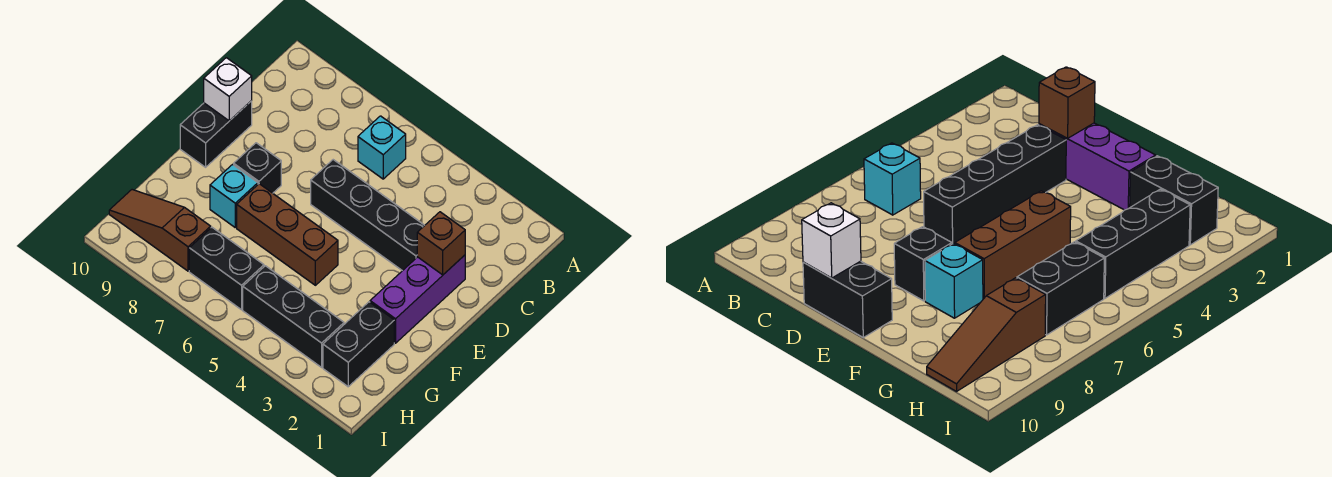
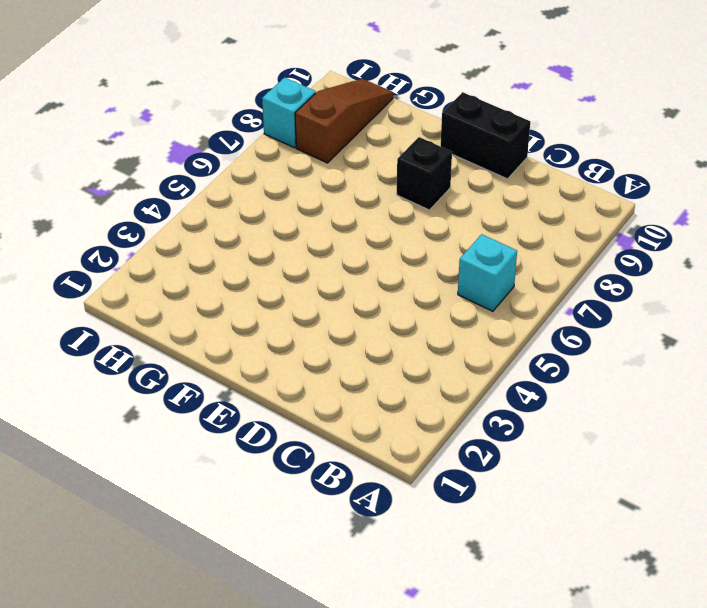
cyan brick I8 level 1 -> cyan brick F8 level 1
none -> purple brick D2:F2 level 1
none -> black brick D3:D6 level 1
none -> brown brick F5:F7 level 1

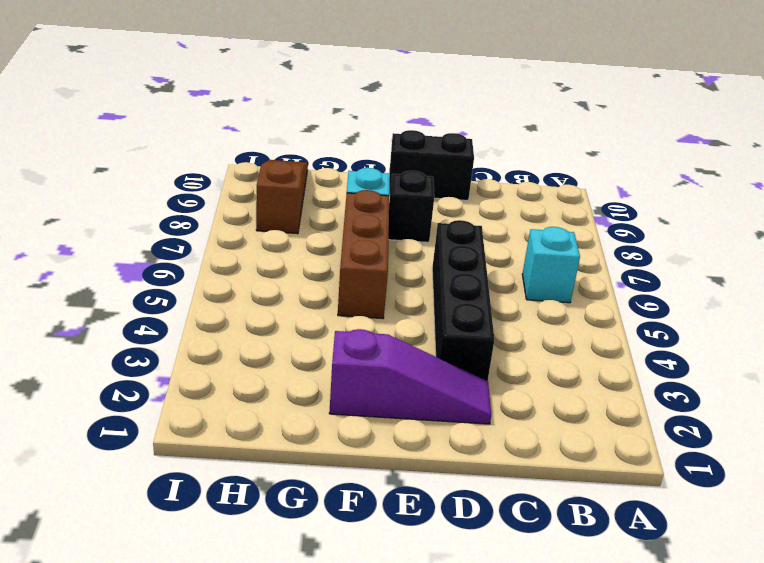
purple slope D2:F2 level 1 top F -> purple brick D2:F2 level 1
none -> black brick G2:H2 level 1
none -> black brick H3:H5 level 1
none -> black brick H6:H7 level 1

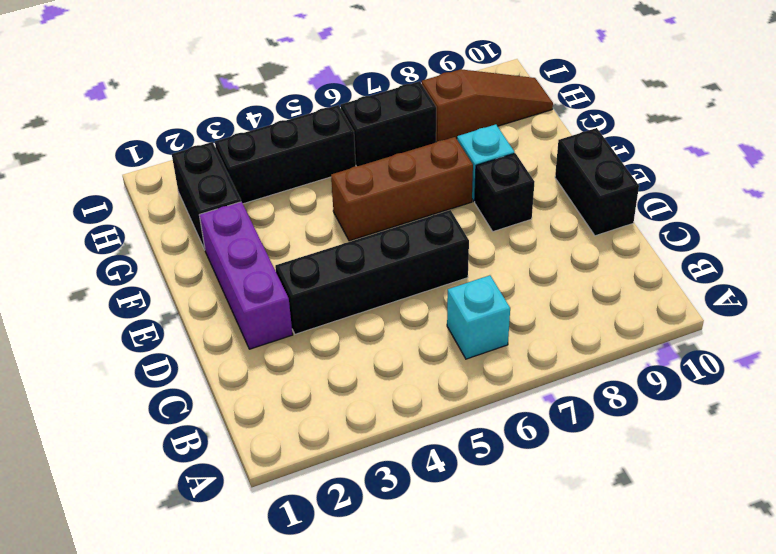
none -> brown brick D2 level 2
none -> white brick D10 level 2

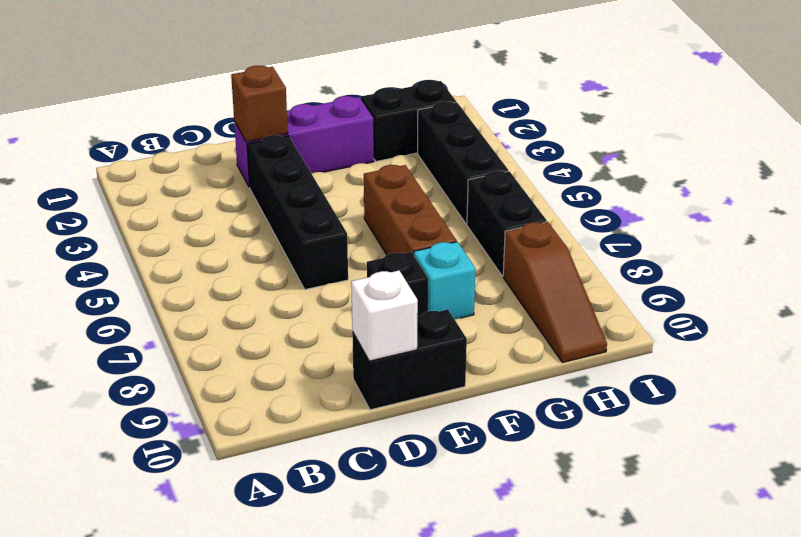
none -> cyan brick B6 level 1

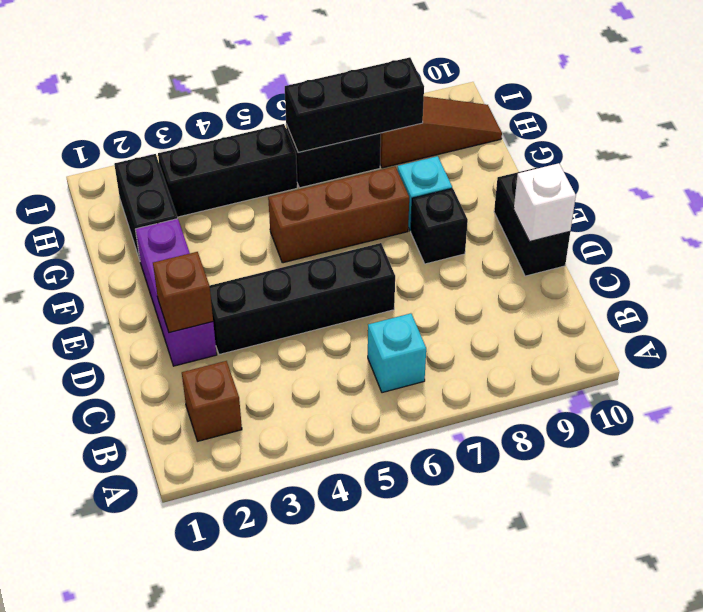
brown brick B2 level 1 -> none
black brick H6:H8 level 2 -> none

